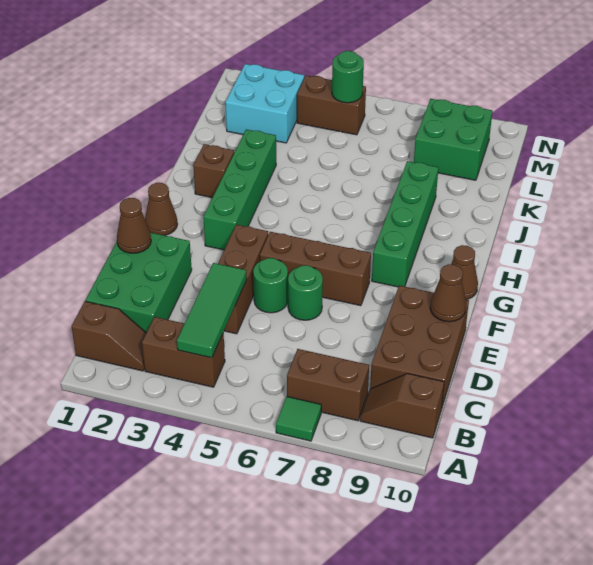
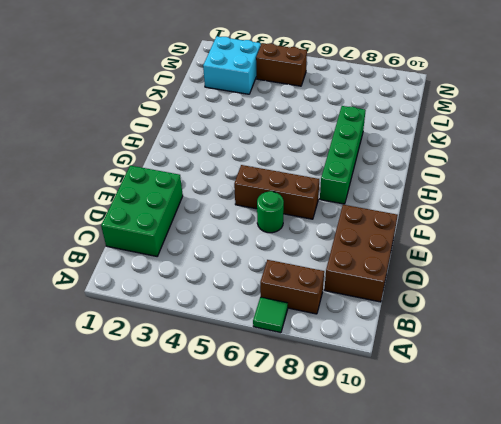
none -> brown slope B1:B2 level 1 top 1
none -> brown brick B3:B4 level 1
none -> brown slope B9:B10 level 1 top 10

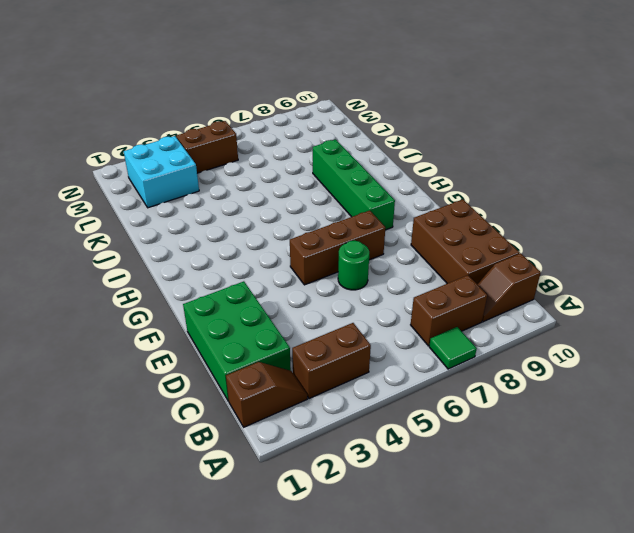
none -> brown brick D4:F4 level 1
none -> green round brick E5 level 1
none -> brown cone G1 level 1

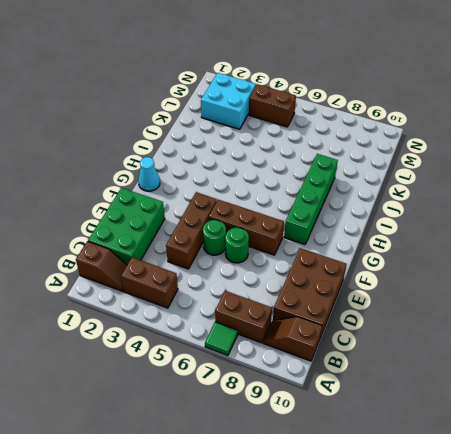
cyan cone G1 level 1 -> brown cone G1 level 1
none -> green brick G3:J3 level 1
none -> brown cone G10 level 1
none -> brown brick I2 level 1

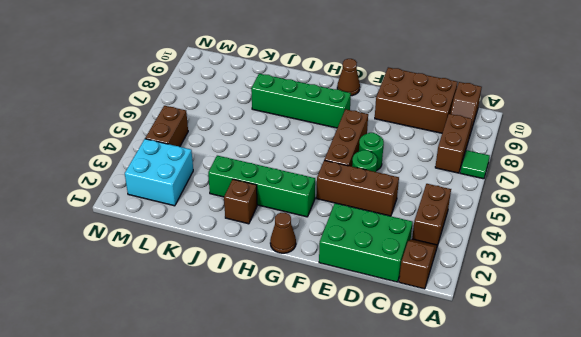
none -> green brick L8:M9 level 1
none -> green tile B4:D4 level 2
none -> brown cone E1 level 2

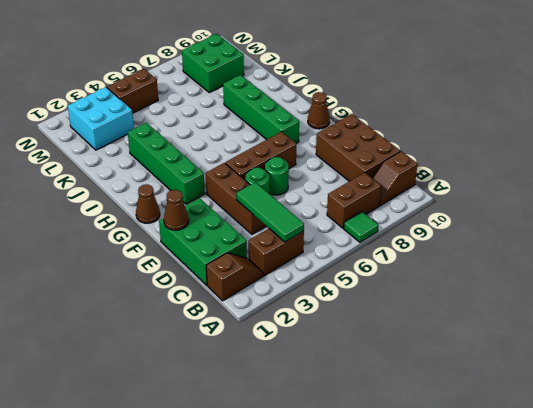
none -> brown brick I2 level 1
none -> brown cone E10 level 2
none -> green round brick M5 level 2

